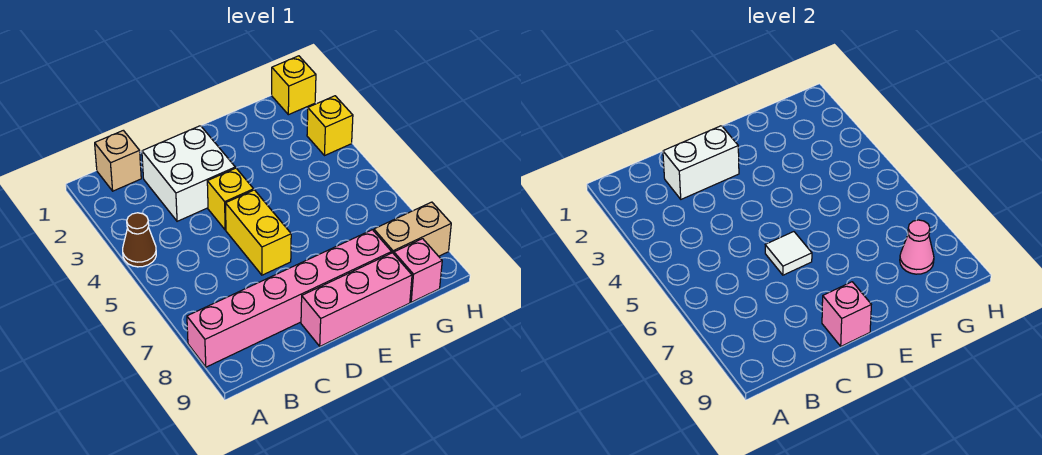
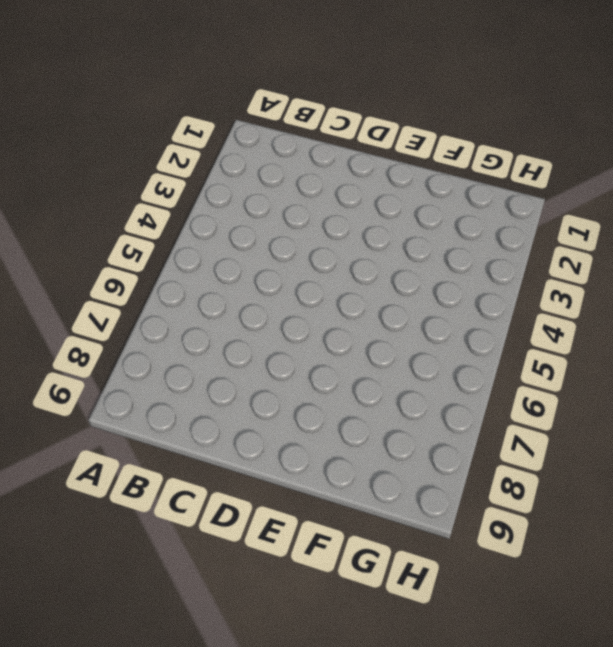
none -> brown cone A4 level 1
none -> pink brick A8:F8 level 1
none -> tan brick B1 level 1

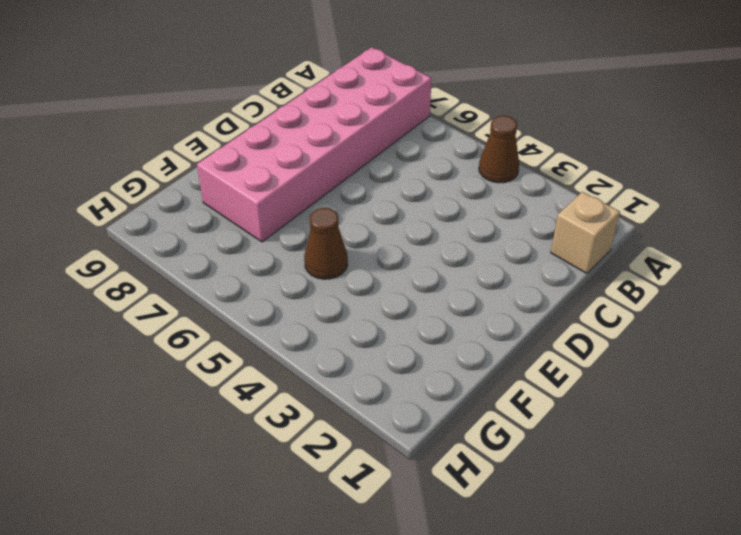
pink brick A7:F8 level 1 -> pink brick A8:F8 level 1
brown cone F5 level 1 -> none
none -> white brick C2:D3 level 1
none -> yellow brick D4 level 1
none -> yellow brick D5:D6 level 1

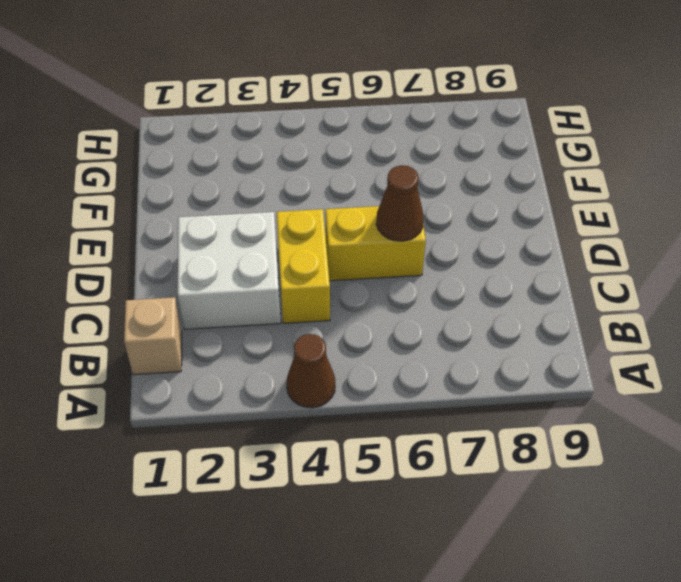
yellow brick C4:D4 level 1 -> yellow brick D4 level 1
brown cone D6 level 2 -> white tile D6 level 2
none -> pink brick A8:F8 level 1
none -> pink brick D9:F9 level 1
none -> tan brick G8:H8 level 1

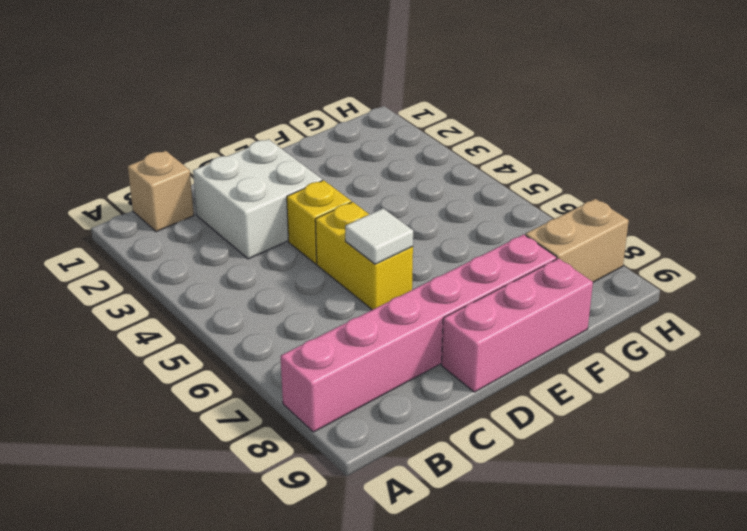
none -> brown cone A4 level 1
none -> pink brick G9 level 1
none -> yellow brick H1 level 1

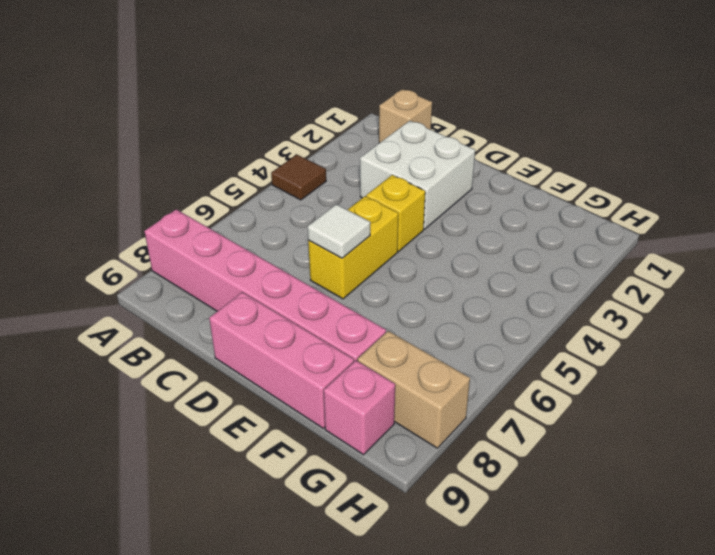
brown tile A4 level 1 -> brown cone A4 level 1
none -> yellow brick H1 level 1
none -> yellow brick H3 level 1
none -> white brick C2:D2 level 2

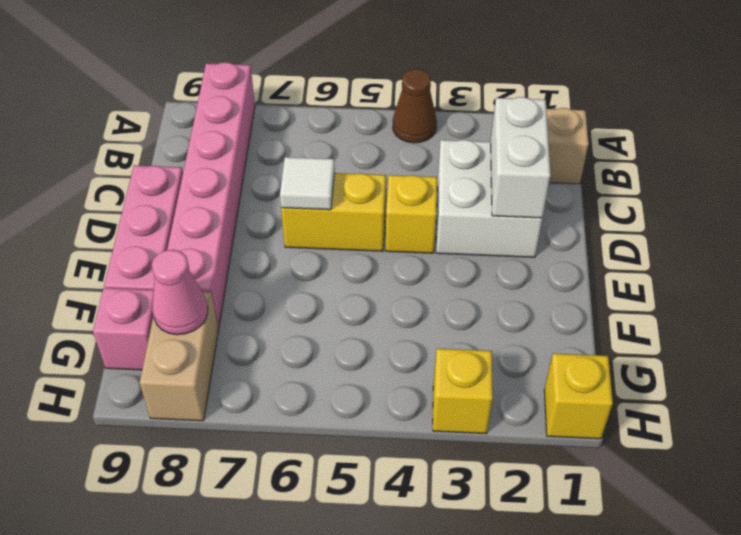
none -> pink brick D9 level 2

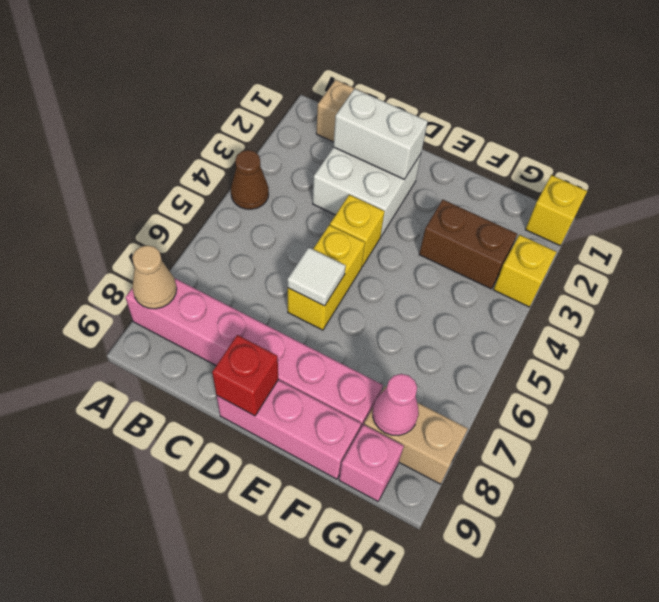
tan cone A8 level 2 -> none
red brick D9 level 2 -> pink brick D9 level 2
brown brick F3:G3 level 1 -> none

